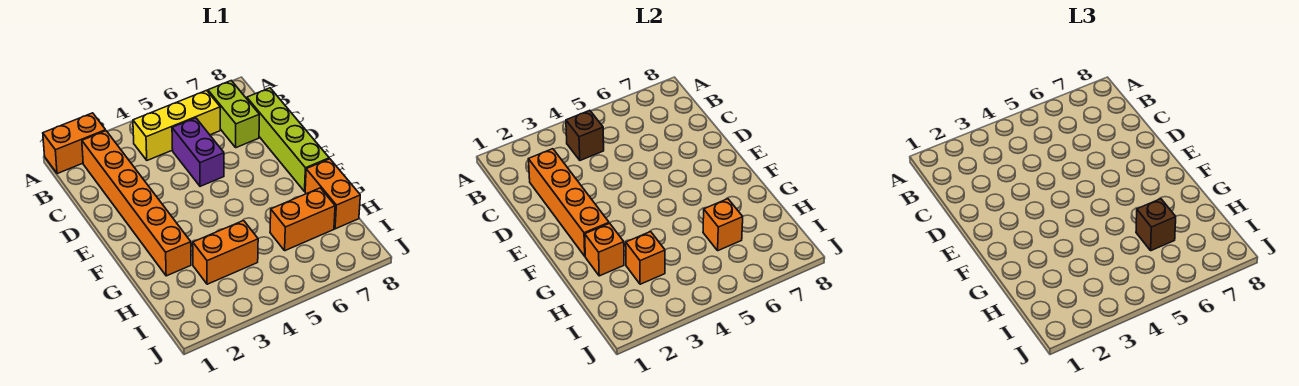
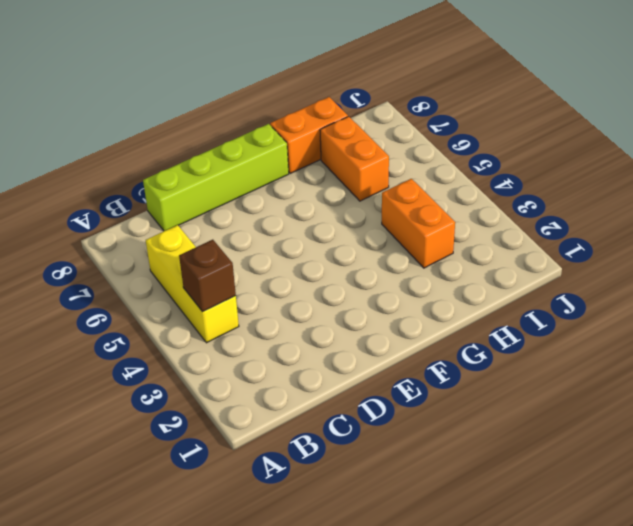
none -> orange brick A1:A2 level 1
none -> orange brick B2:G2 level 1
none -> lime brick B7:C7 level 1

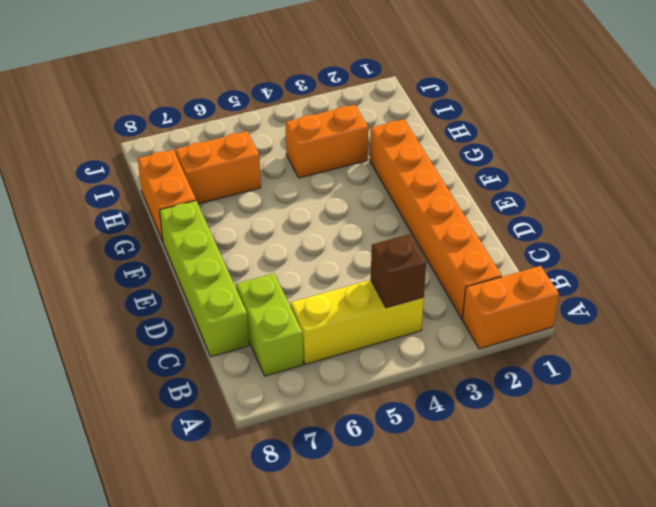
none -> purple brick C5:D5 level 1
none -> orange brick C2:F2 level 2
none -> orange brick G2 level 2

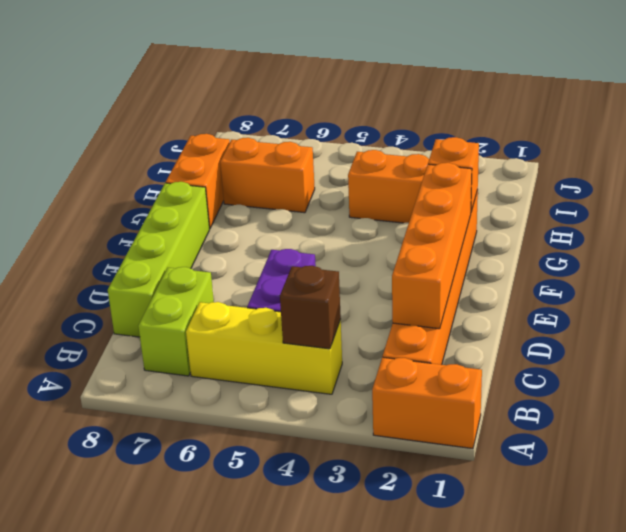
none -> orange brick H3 level 2
none -> orange brick H6 level 2
none -> brown brick H6 level 3

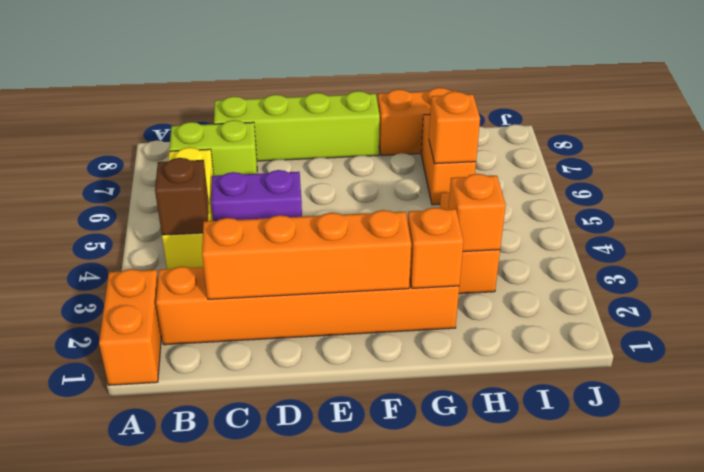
none -> brown brick H6 level 3

